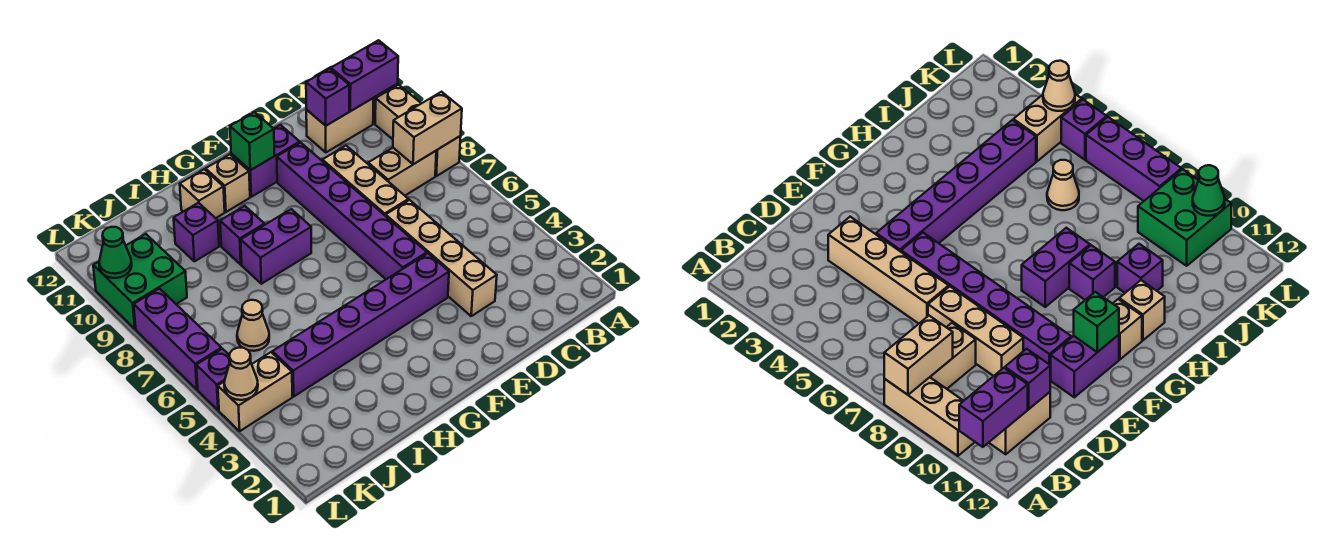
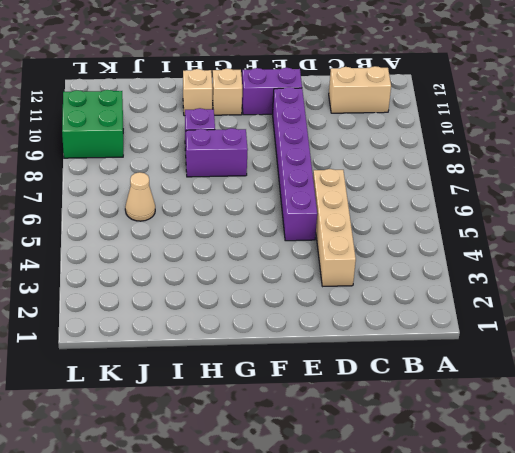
none -> tan brick A8:A10 level 1
none -> tan brick B8:C8 level 1
none -> tan brick D7:D9 level 1

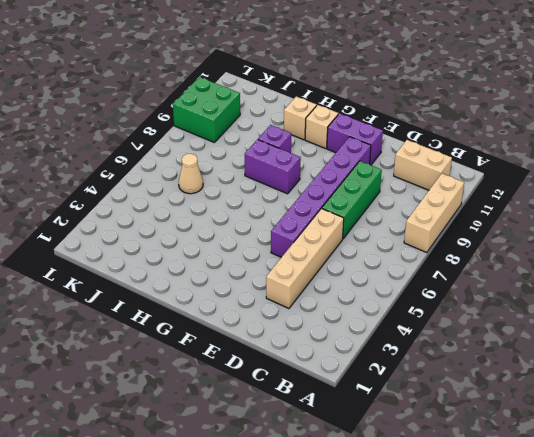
green brick D7:D9 level 1 -> tan brick D7:D9 level 1
none -> tan brick B8:C8 level 1
none -> purple brick E4:J4 level 1
none -> purple brick I10 level 1

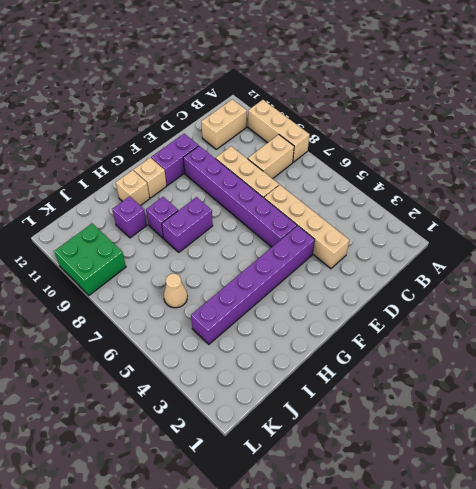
none -> tan brick K4:L4 level 1
none -> purple brick L5 level 1
none -> purple brick L6:L8 level 1

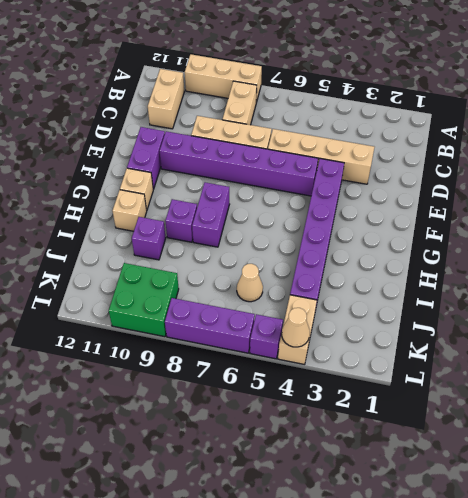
none -> tan brick A8:B8 level 2
none -> purple brick A11:B11 level 2
none -> purple brick C11 level 2

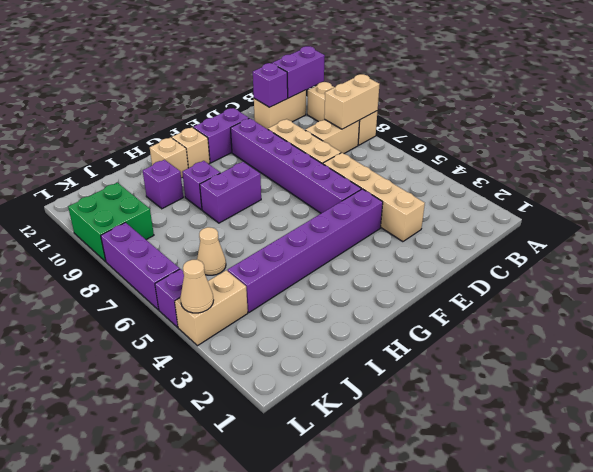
none -> green brick F11 level 2
none -> green cone L10 level 2

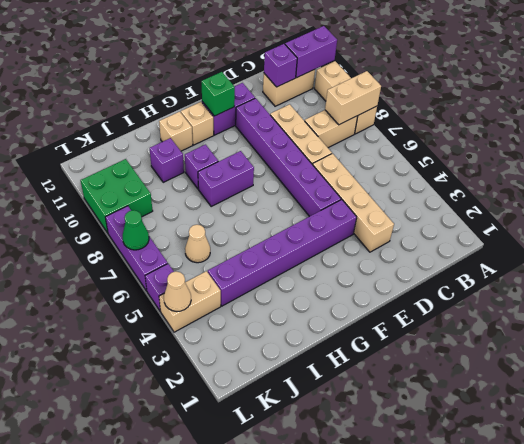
green cone L7 level 2 -> green cone L10 level 2

